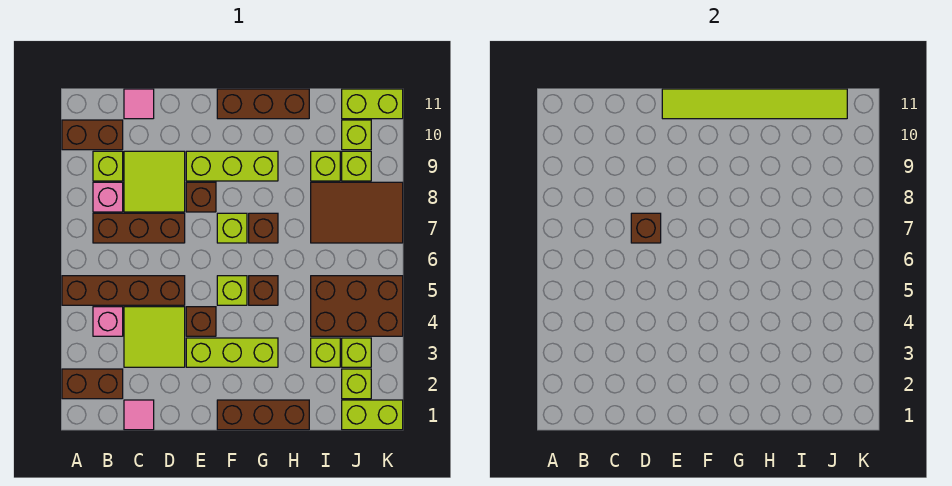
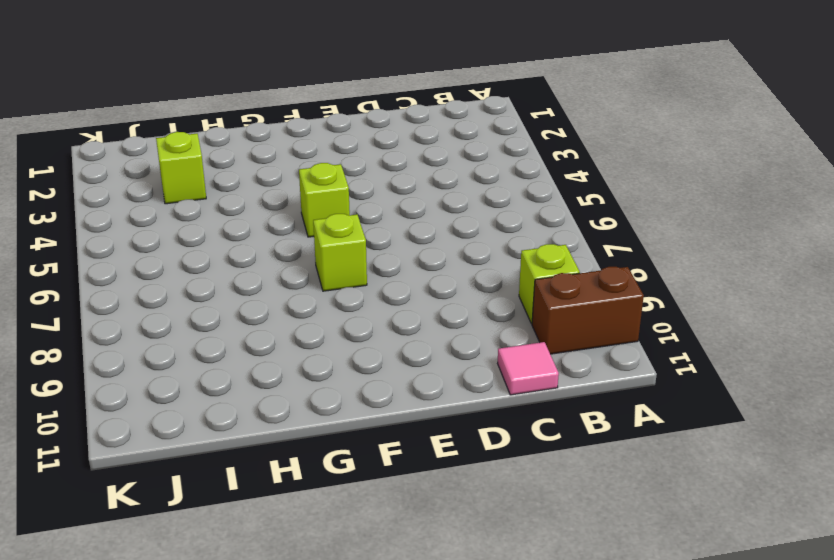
none -> brown brick A2:B2 level 1
none -> brown brick A5:D5 level 1
none -> pink brick B4 level 1
none -> brown brick B7:D7 level 1

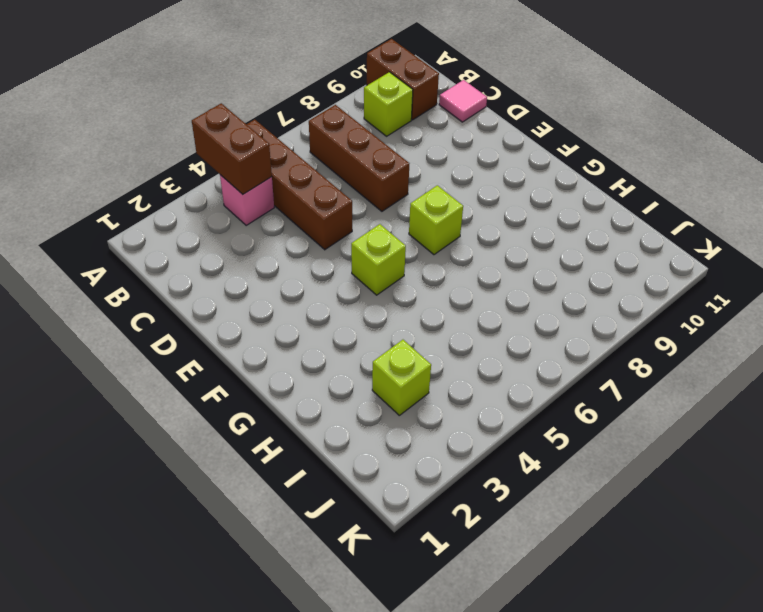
brown brick A4:B4 level 2 -> brown brick A2:B2 level 1
none -> pink brick B8 level 1
none -> pink tile C1 level 1
none -> lime tile C3:D4 level 1
none -> lime tile C8:D9 level 1

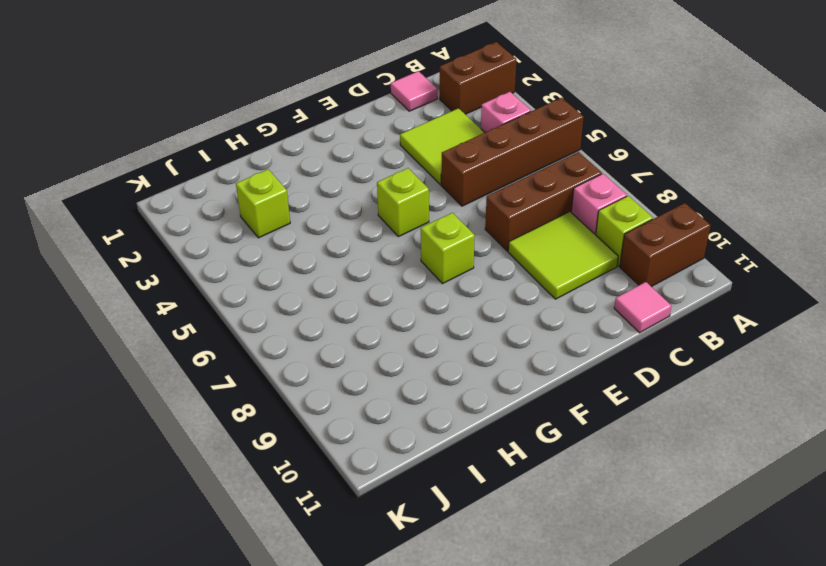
none -> lime brick E3:G3 level 1
none -> brown brick E4 level 1
none -> brown brick E8 level 1
none -> lime brick E9:G9 level 1

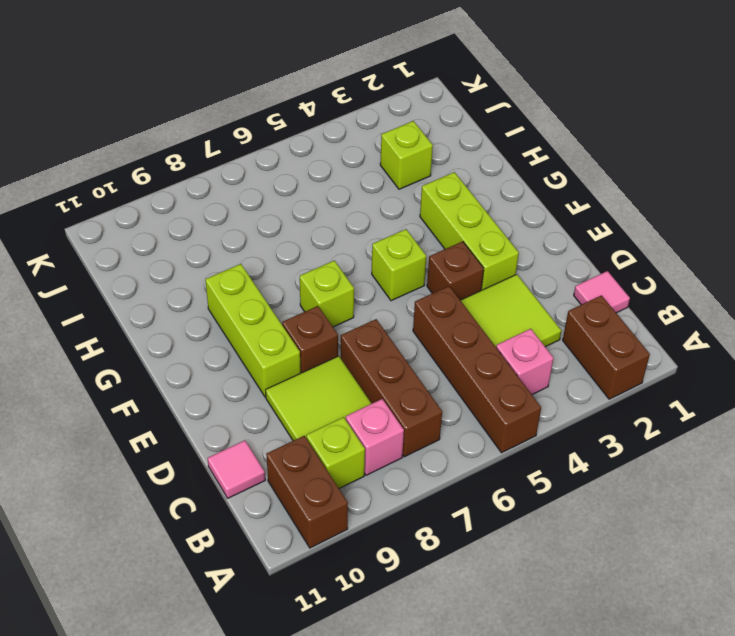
none -> brown brick F1:H1 level 1
none -> brown brick F11:H11 level 1
none -> brown brick G5 level 1
none -> brown brick G7 level 1

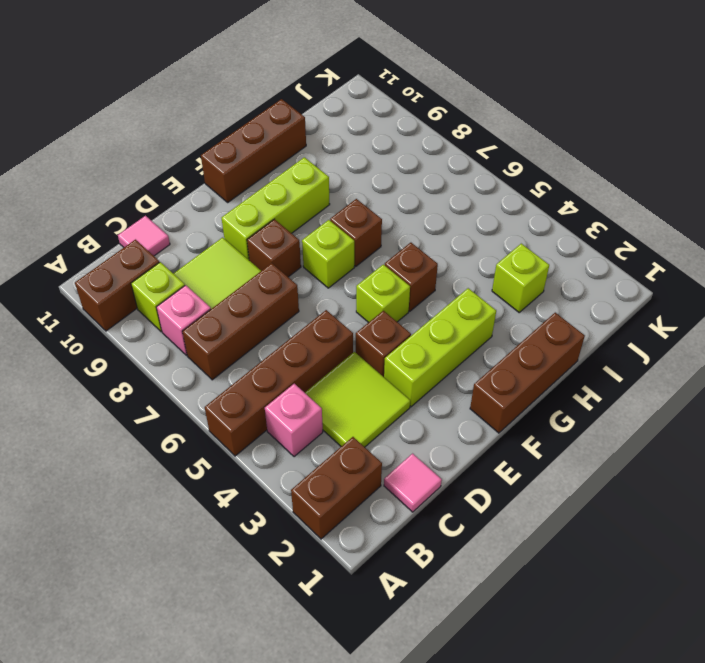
none -> brown brick I4:K5 level 1
none -> brown tile I7:K8 level 1
none -> lime brick I9 level 1
none -> lime brick J1:K1 level 1

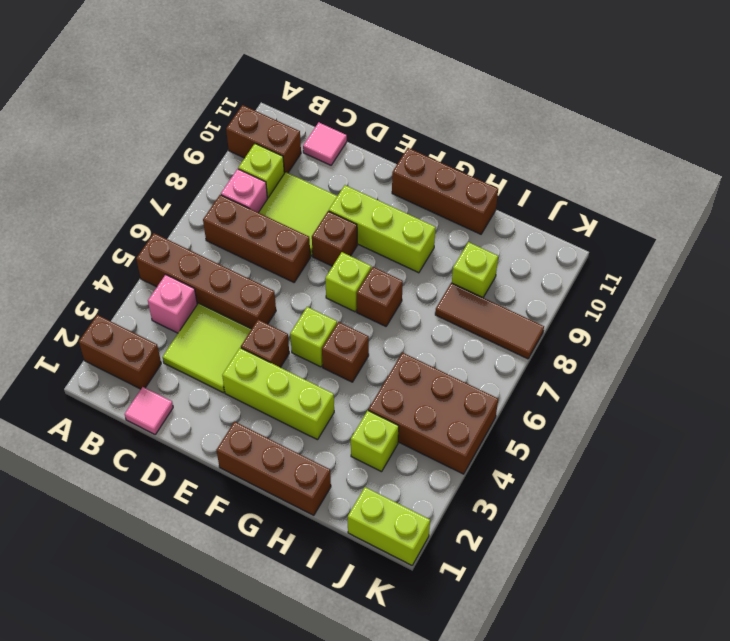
brown tile I8:K8 level 1 -> brown tile I7:K8 level 1
none -> lime brick J2 level 1
none -> lime brick J3 level 1
none -> lime brick J9 level 1
none -> lime brick J10 level 1

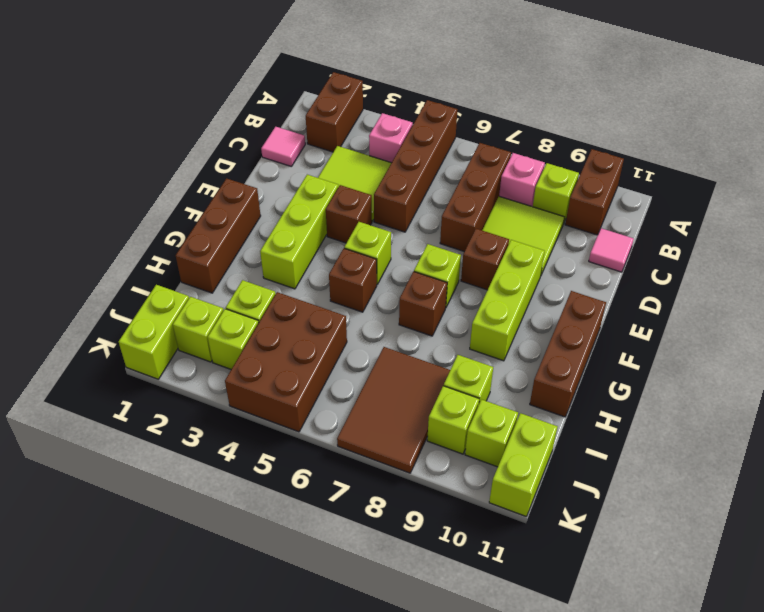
none -> brown brick D7 level 2
none -> lime tile E11:J11 level 2

